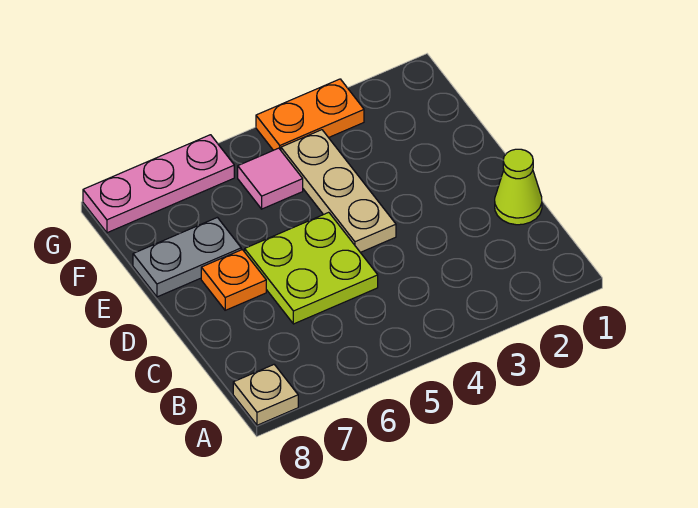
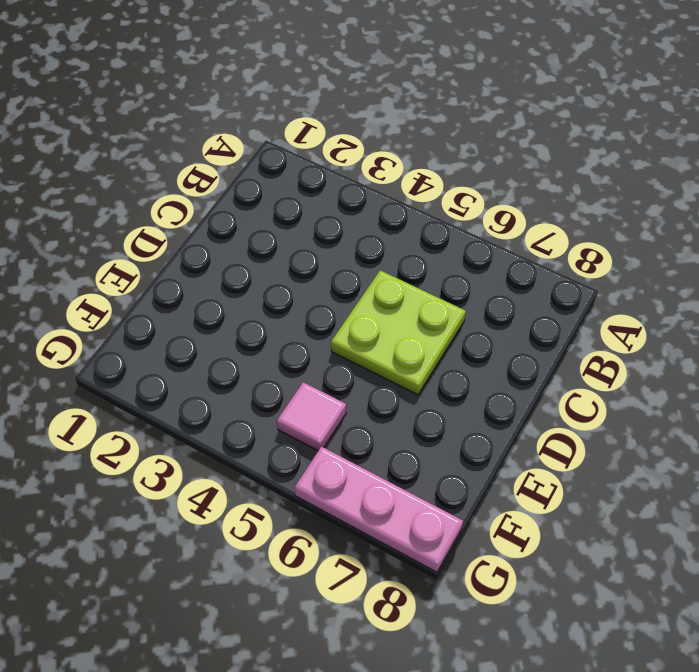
none -> tan plate A8 level 1
none -> lime cone C1 level 1

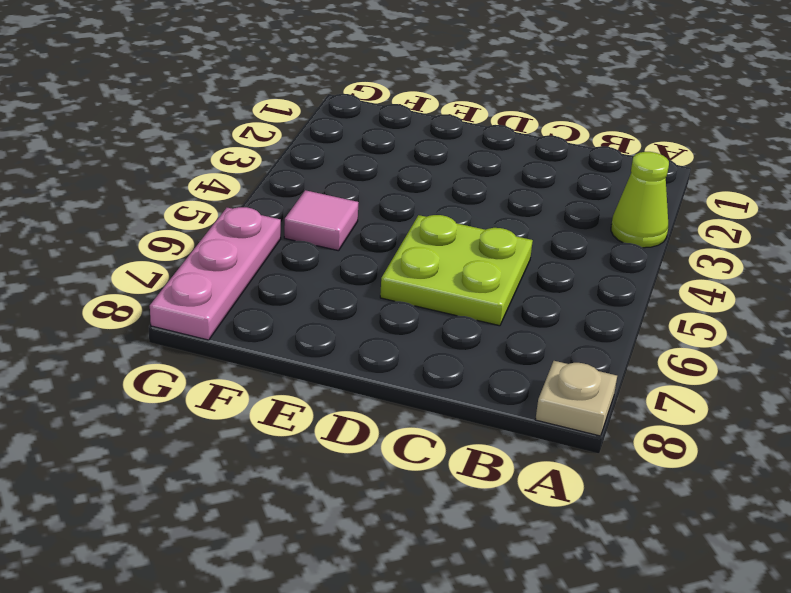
lime cone A3 level 1 -> lime cone C1 level 1
none -> tan plate D4:F4 level 1
none -> orange plate D7 level 1

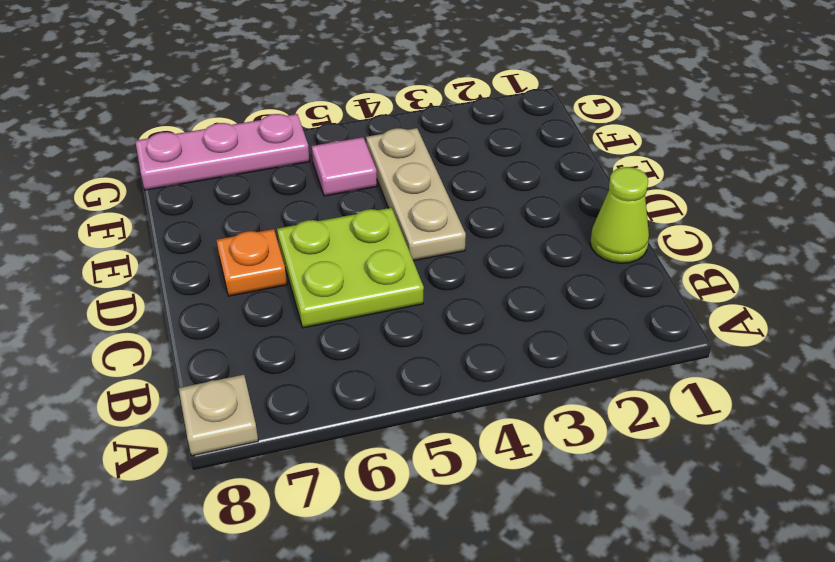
none -> grey plate E7:E8 level 1
none -> orange plate G3:G4 level 1

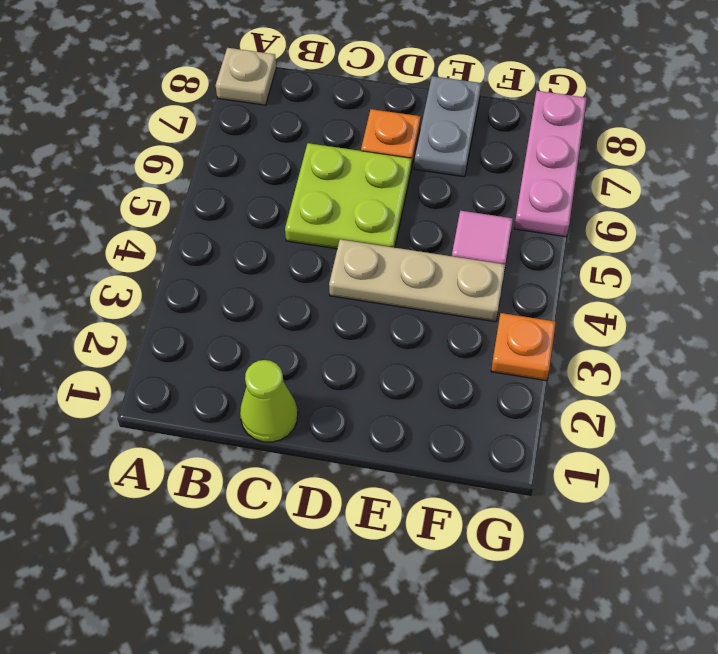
orange plate G3 level 1 -> orange plate G3:G4 level 1

